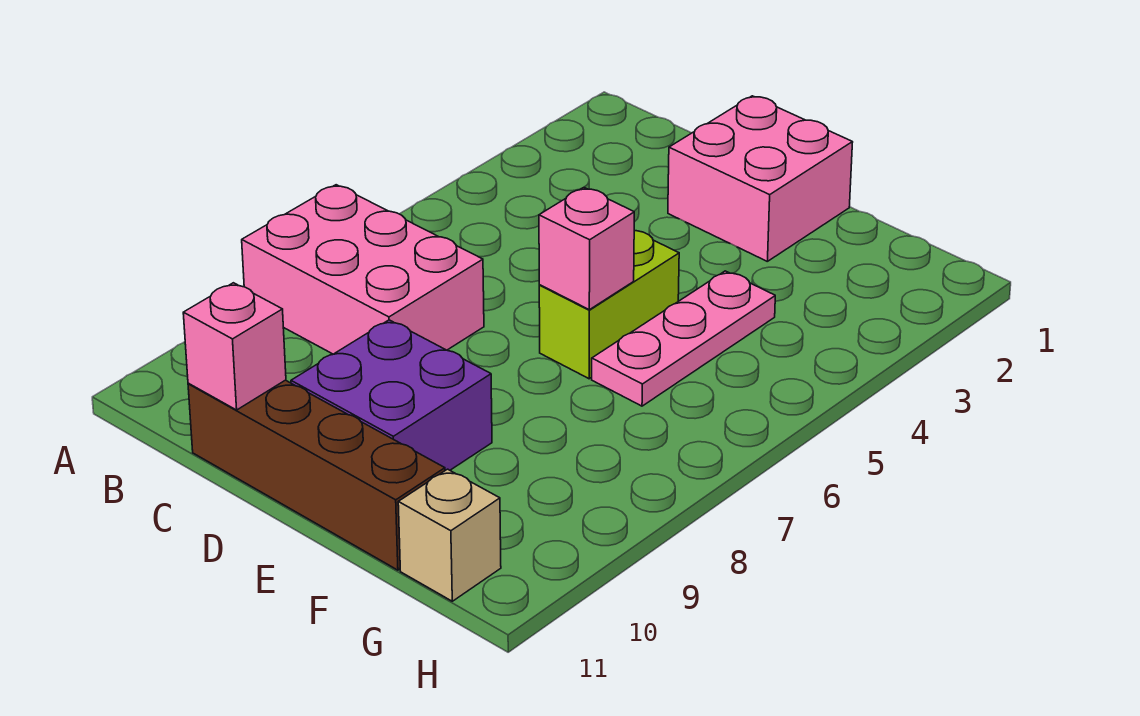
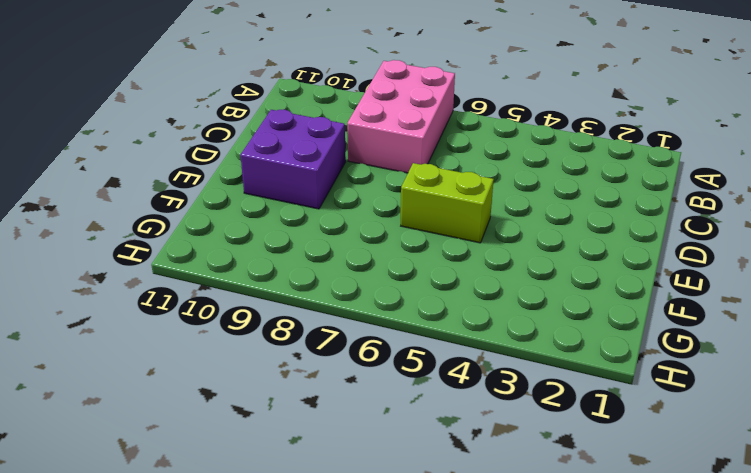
none -> brown brick C11:F11 level 1
none -> pink brick D1:E2 level 1

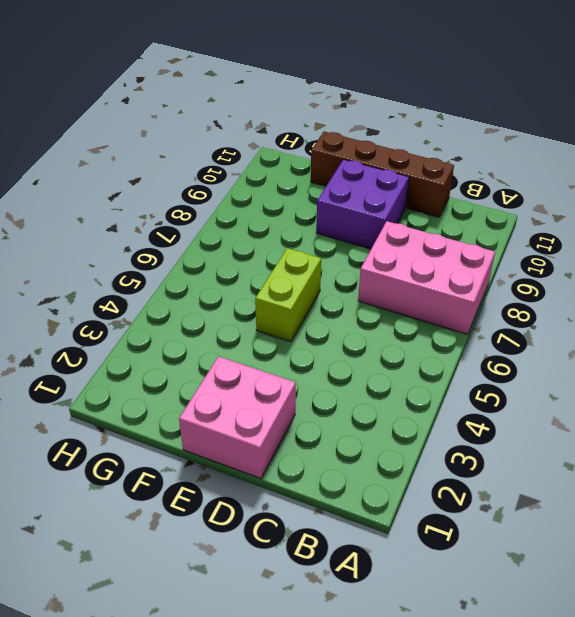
none -> pink plate F4:F6 level 1
none -> tan brick G11 level 1

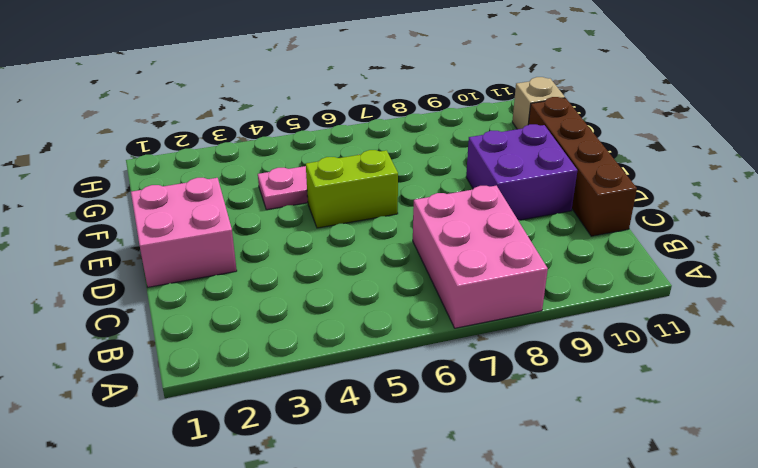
none -> pink brick C11 level 2
none -> pink brick E6 level 2

